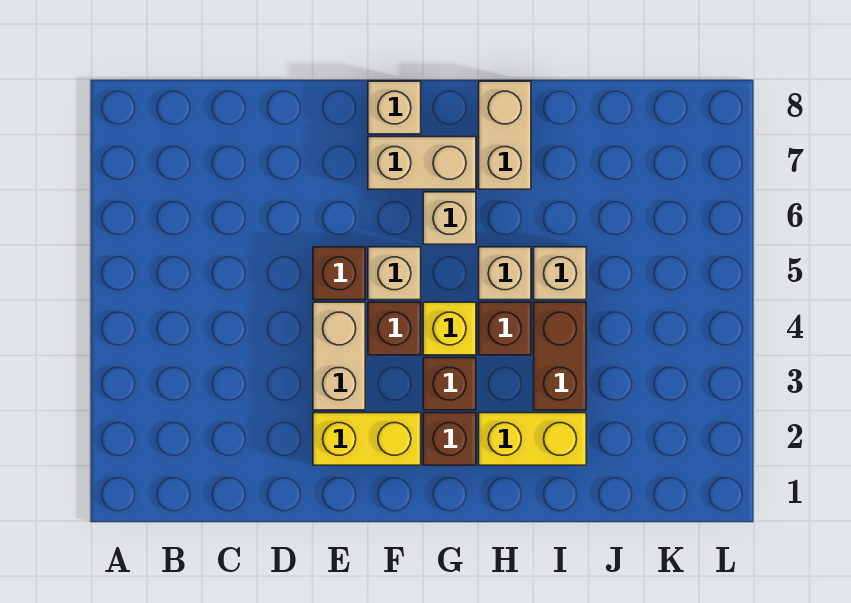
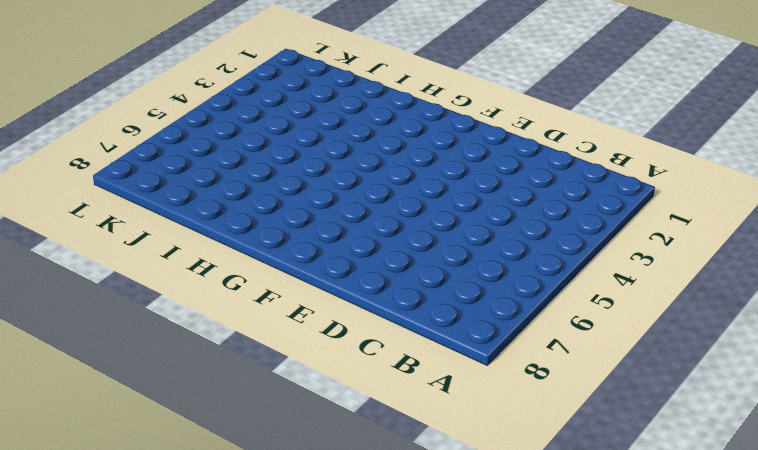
none -> yellow brick E2:F2 level 1
none -> tan brick E3:E4 level 1
none -> brown brick E5 level 1

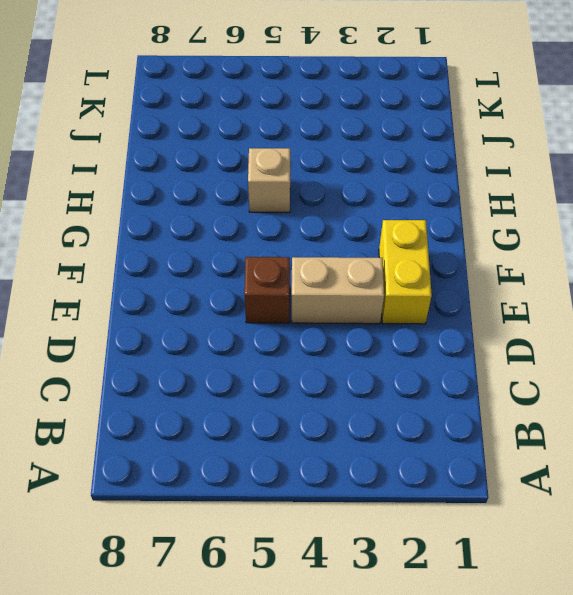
none -> brown brick F4 level 1
none -> tan brick F5 level 1
none -> tan brick F7:G7 level 1

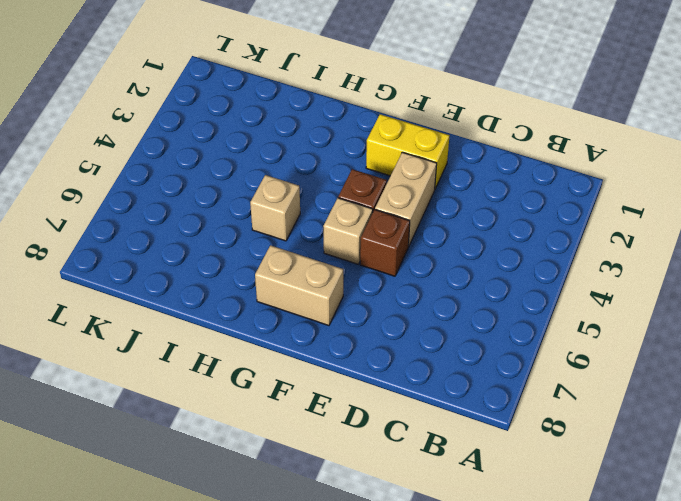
none -> tan brick F8 level 1
none -> brown brick G2 level 1
none -> brown brick G3 level 1

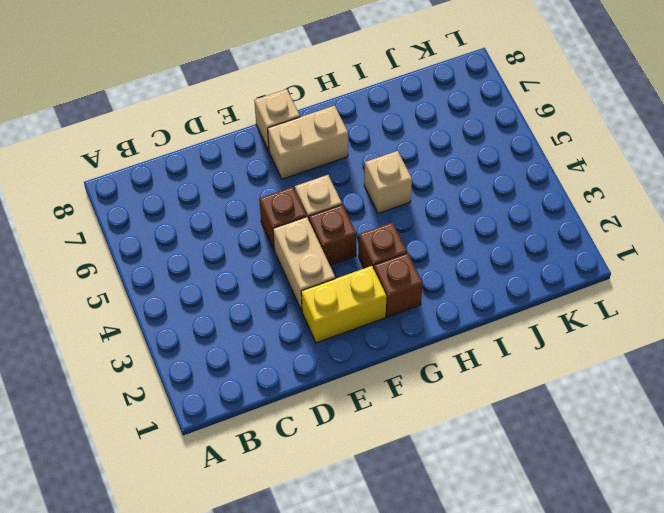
none -> yellow brick G4 level 1
none -> tan brick G6 level 1
none -> yellow brick H2:I2 level 1

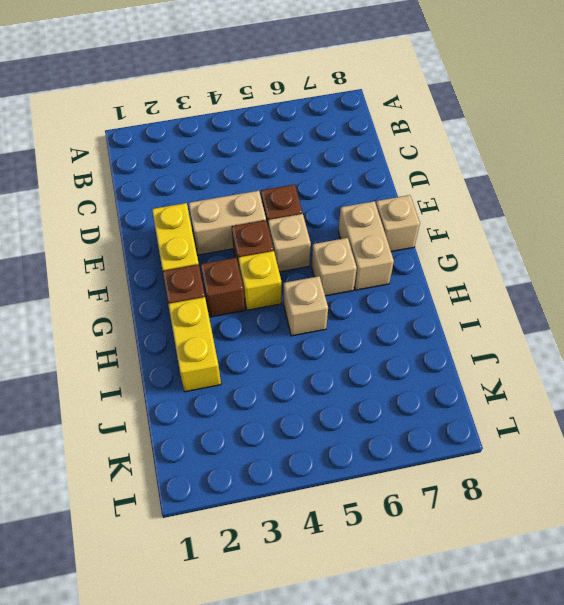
none -> brown brick H4 level 1
none -> tan brick H7:H8 level 1
none -> brown brick I3:I4 level 1

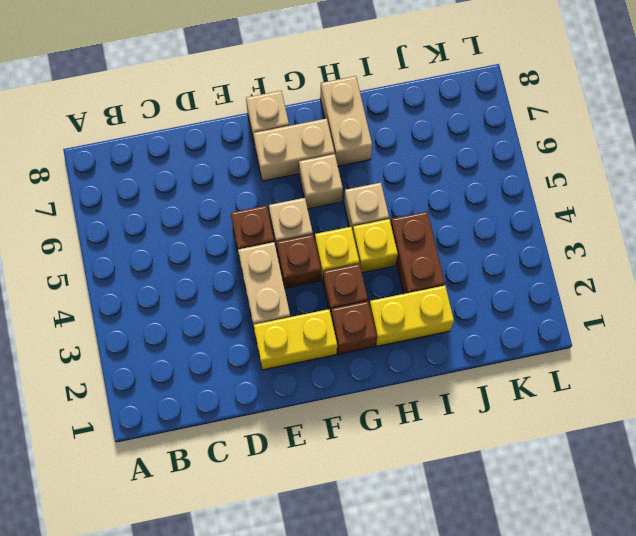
yellow brick H4 level 1 -> brown brick H4 level 1
none -> tan brick I5 level 1

